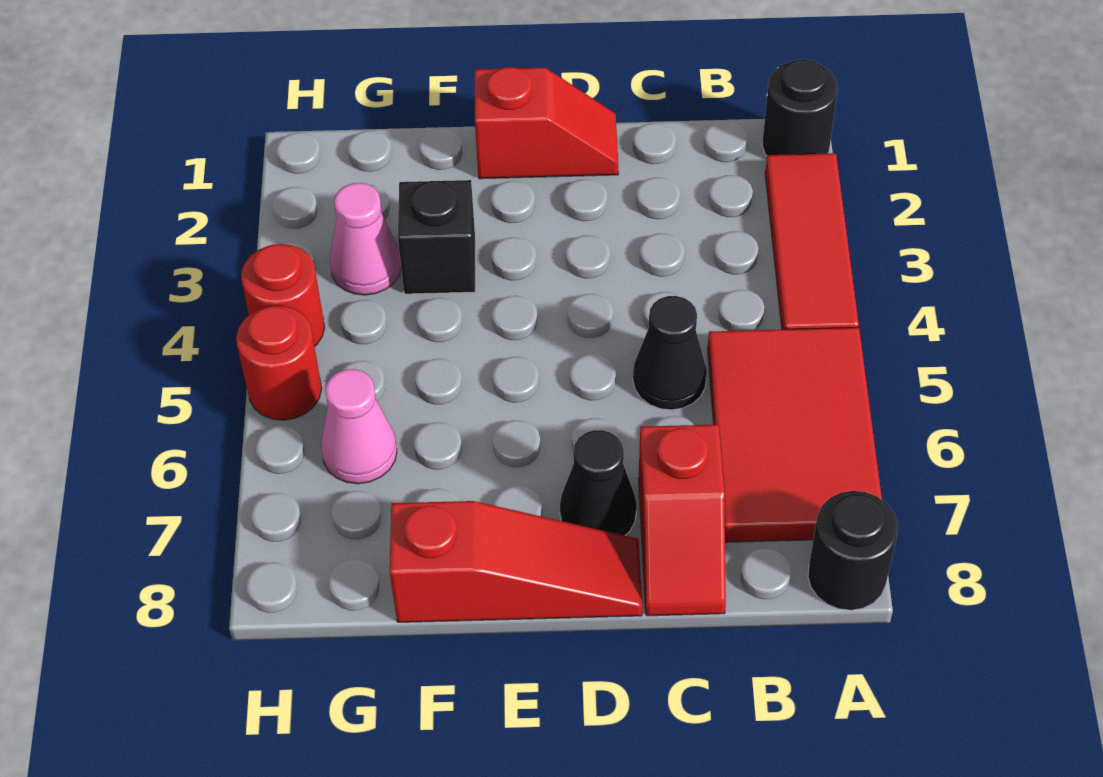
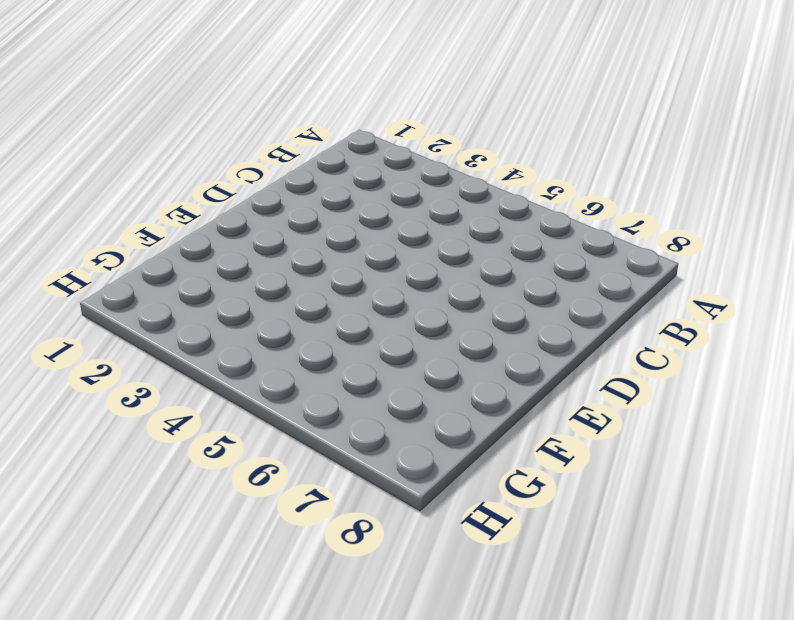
none -> black round brick A1 level 1
none -> red tile A2:A4 level 1
none -> red tile A5:B7 level 1

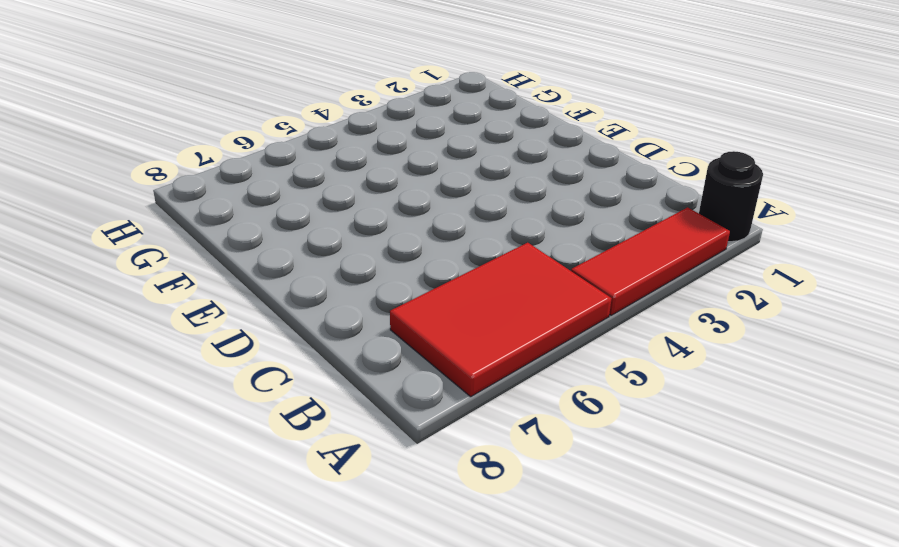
none -> black round brick A8 level 1
none -> black cone C5 level 1
none -> red slope C7:C8 level 1 top 7

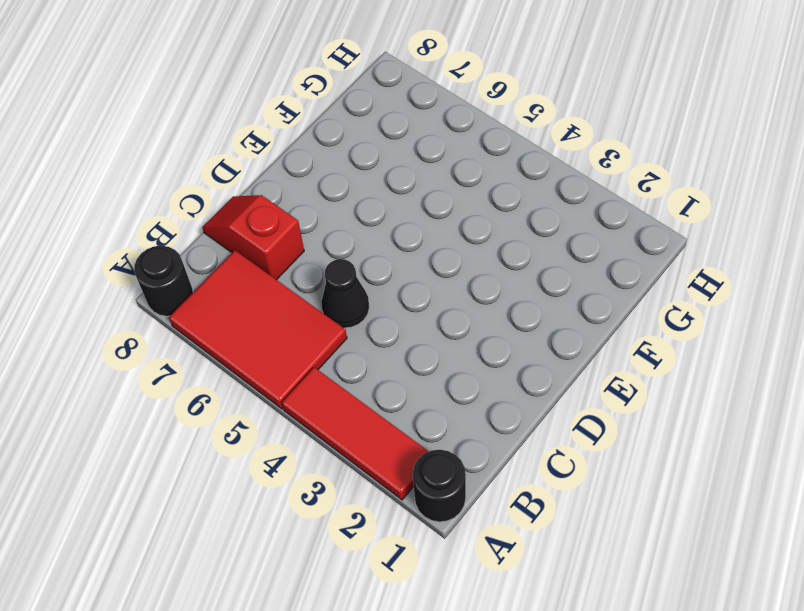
none -> red slope D1:E1 level 1 top E
none -> black cone D7 level 1
none -> red slope D8:F8 level 1 top F

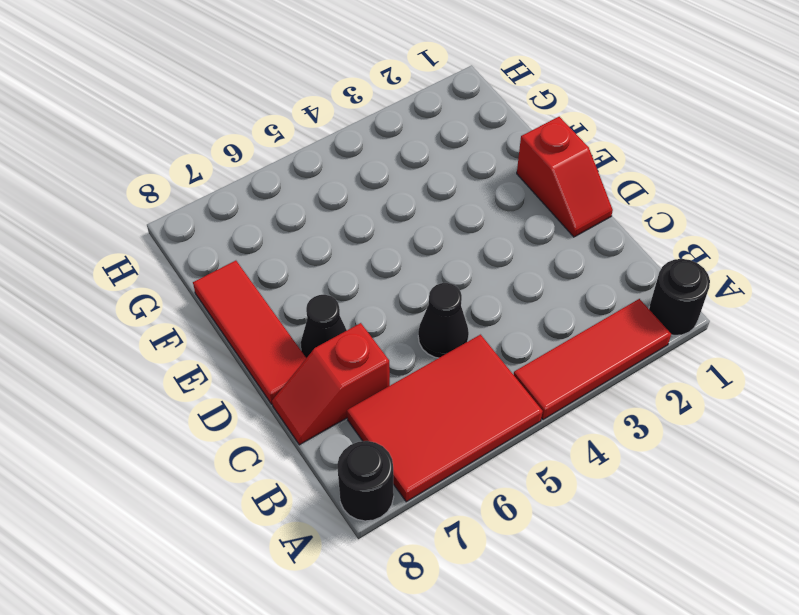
red tile D8:F8 level 1 -> red slope D8:F8 level 1 top F
none -> black brick F3 level 1
none -> pink cone G3 level 1
none -> pink cone G6 level 1

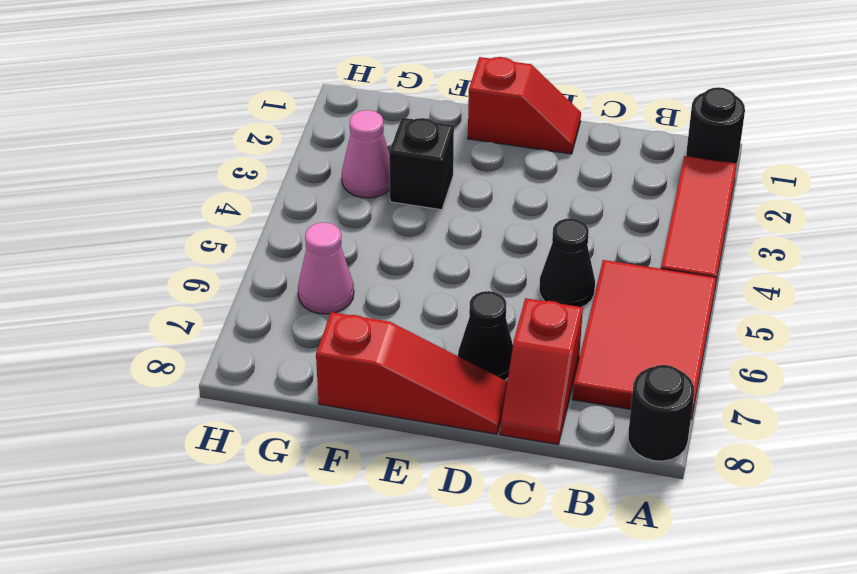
none -> red round brick H4 level 1
none -> red round brick H5 level 1

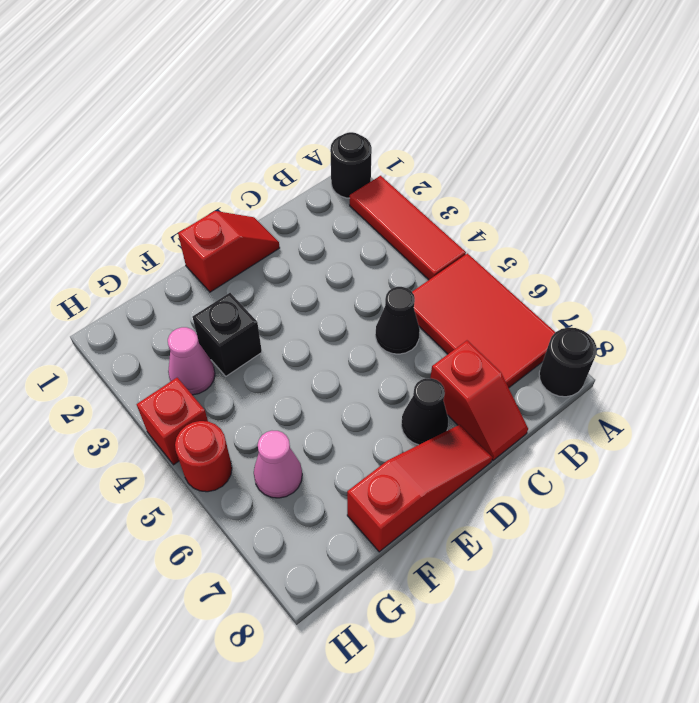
red brick H4 level 1 -> red round brick H4 level 1

